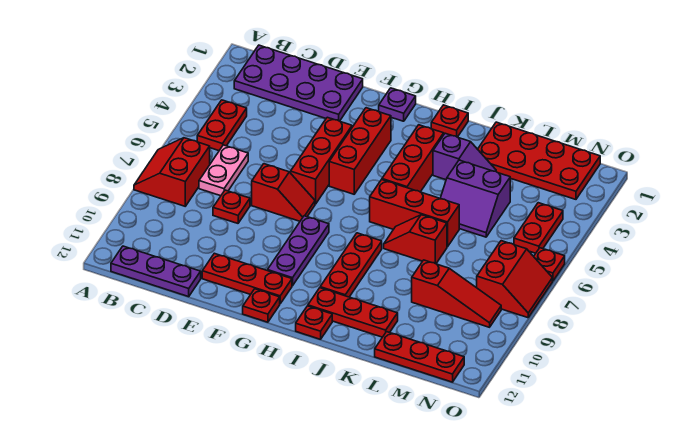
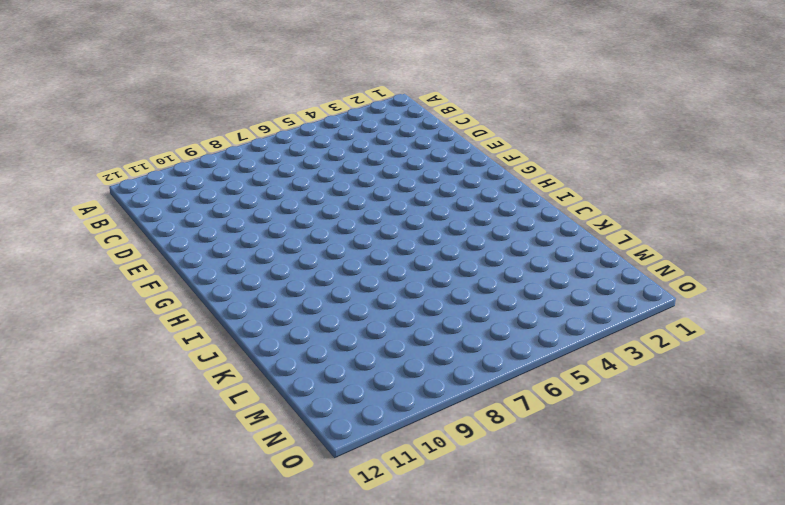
none -> red slope A7:B8 level 1 top B
none -> purple plate B1:E2 level 1
none -> red plate B4:B5 level 1

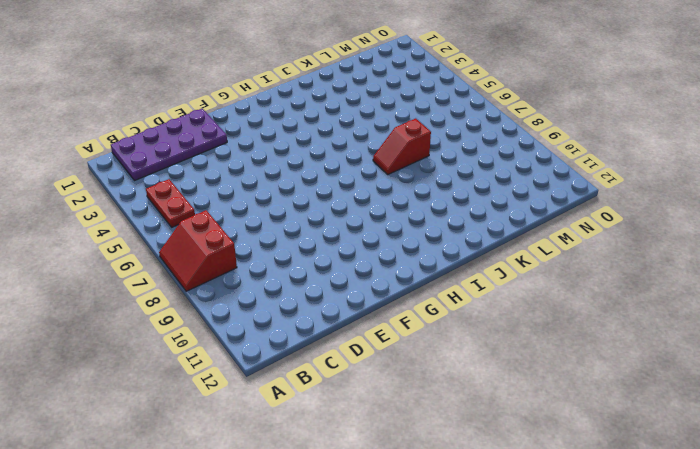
none -> purple plate B12:D12 level 1
none -> pink plate C6:C7 level 1
none -> red plate D8 level 1

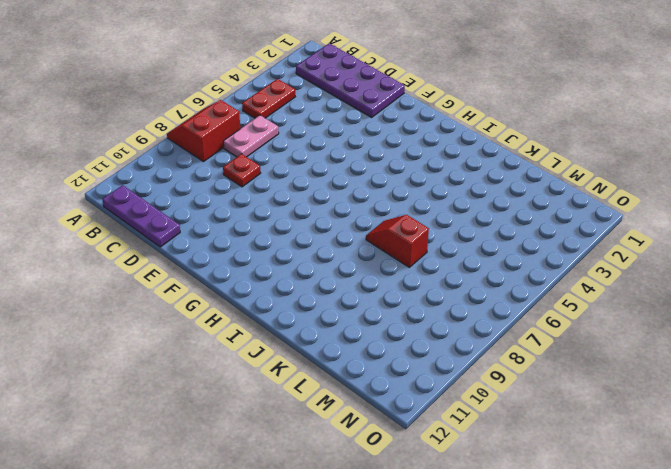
none -> red slope E7:F7 level 1 top E
none -> red plate E11:G11 level 1
none -> red brick F4:F6 level 1

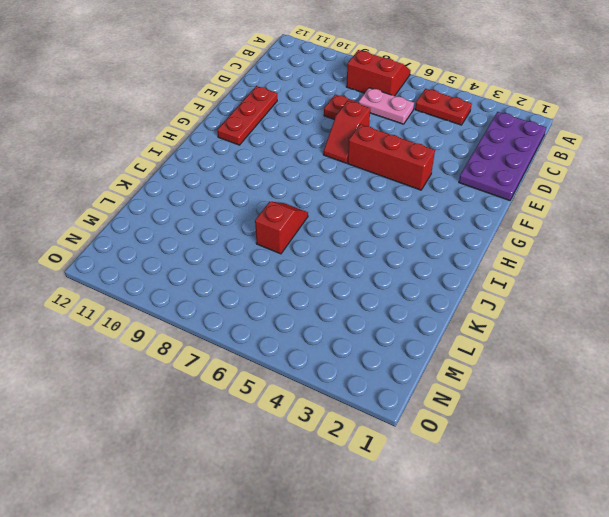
none -> purple plate B12:D12 level 1
none -> purple plate G1 level 1
none -> red brick G3:G5 level 1

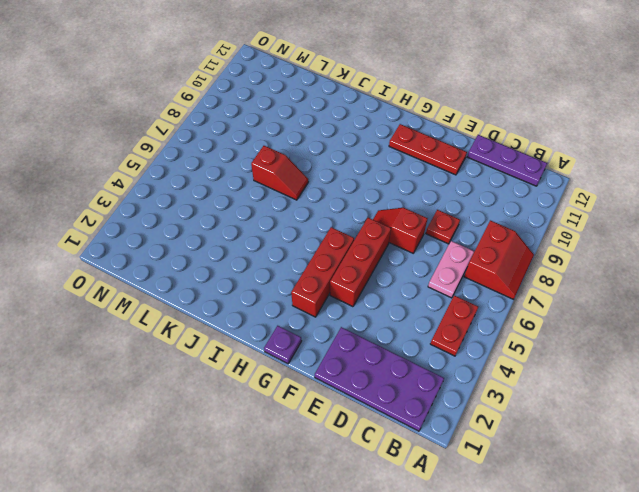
none -> purple plate G8:G10 level 1
none -> red plate G12 level 1
none -> red plate I1 level 1

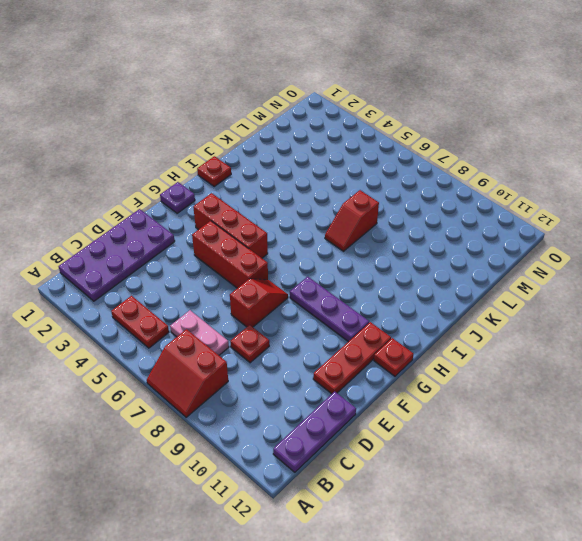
none -> red brick I3:I5 level 1
none -> red brick I6:K6 level 1
none -> red plate I8:I10 level 1

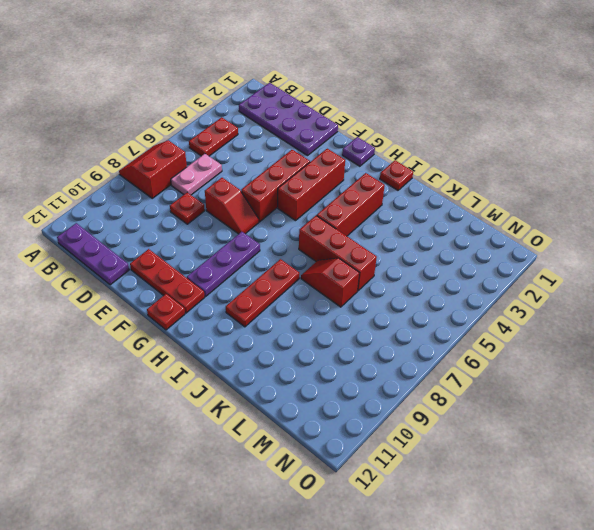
none -> red plate I11:K11 level 1
none -> red plate I12 level 1
none -> purple slope J3:K3 level 1 top J

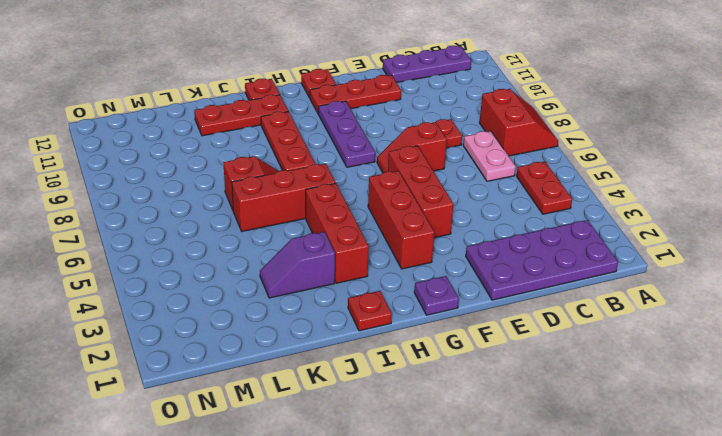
none -> red plate K1:N2 level 1
none -> purple slope K4:L5 level 1 top 4
none -> red slope L9:N9 level 1 top L

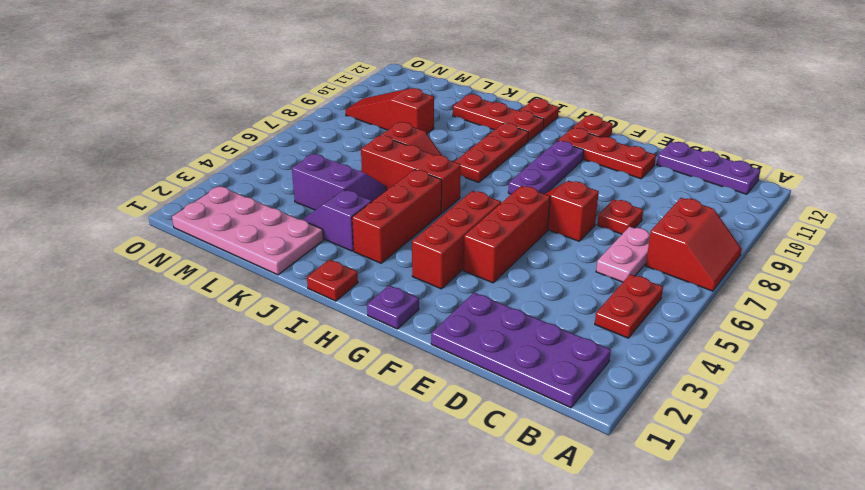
pink plate K1:N2 level 1 -> red plate K1:N2 level 1
none -> red plate L12:N12 level 1
none -> red plate N4:N5 level 1
none -> red slope N7:O8 level 1 top N

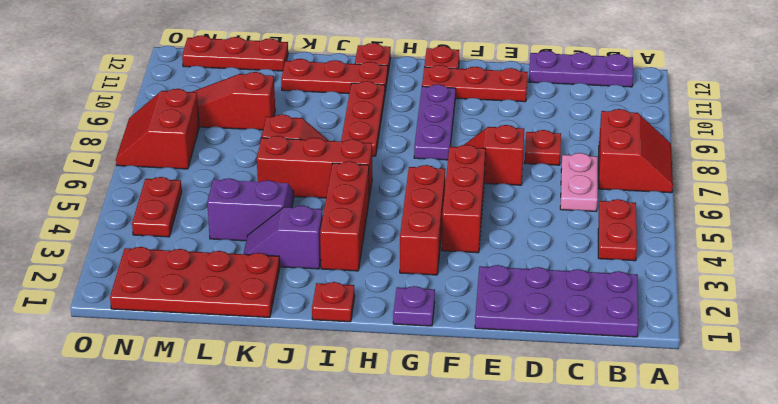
none -> red plate O6 level 1

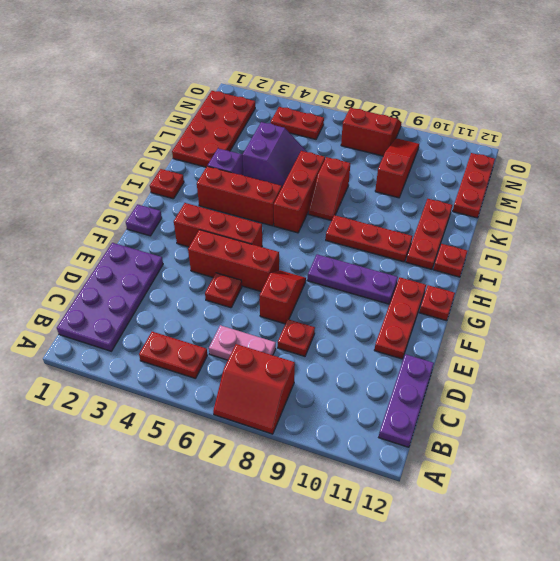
red plate E5 level 1 -> red plate O6 level 1

